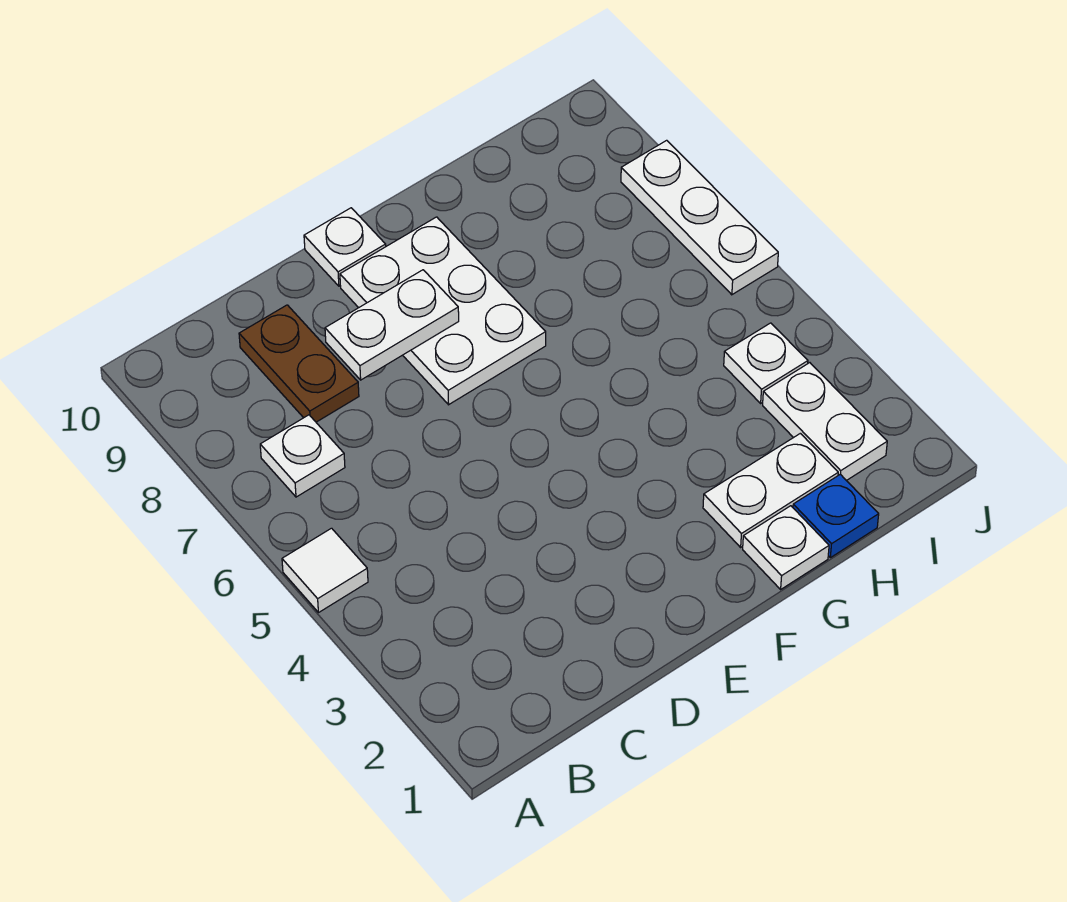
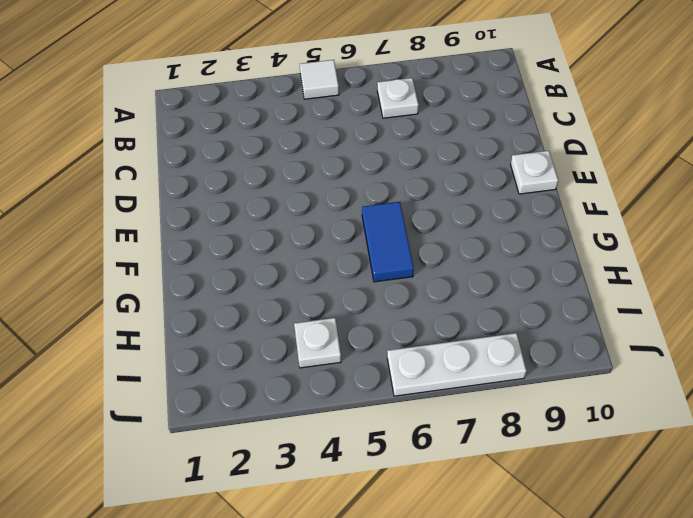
blue tile F6:G6 level 1 -> none
none -> brown plate C8:C9 level 1
none -> white plate E7:F9 level 1
none -> white plate G1 level 1

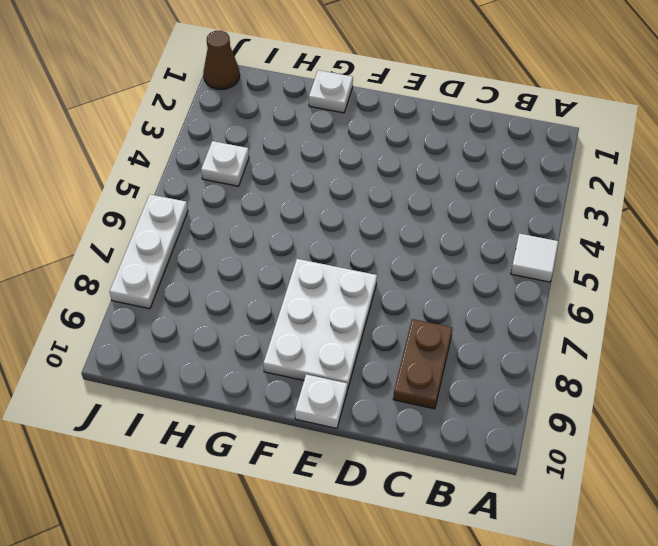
brown cone J1 level 1 -> none
none -> white plate B7 level 1
none -> white plate G2:H2 level 1
none -> blue plate H1 level 1

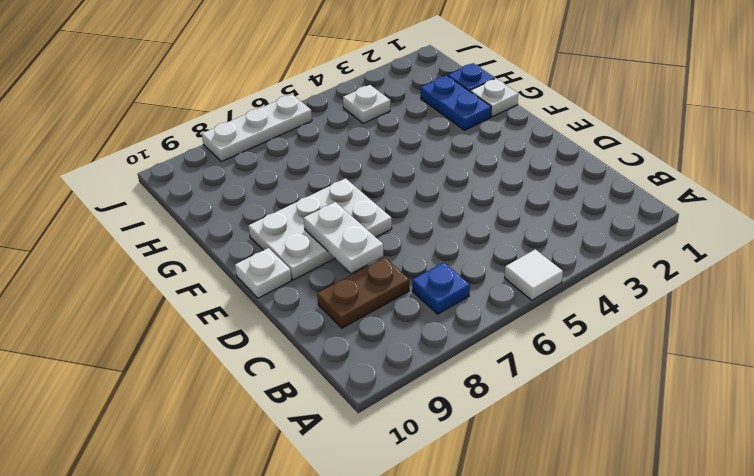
blue plate B7 level 1 -> white plate B7 level 1
blue plate G2:H2 level 1 -> white plate G2:H2 level 1
none -> white plate I2:I3 level 1

